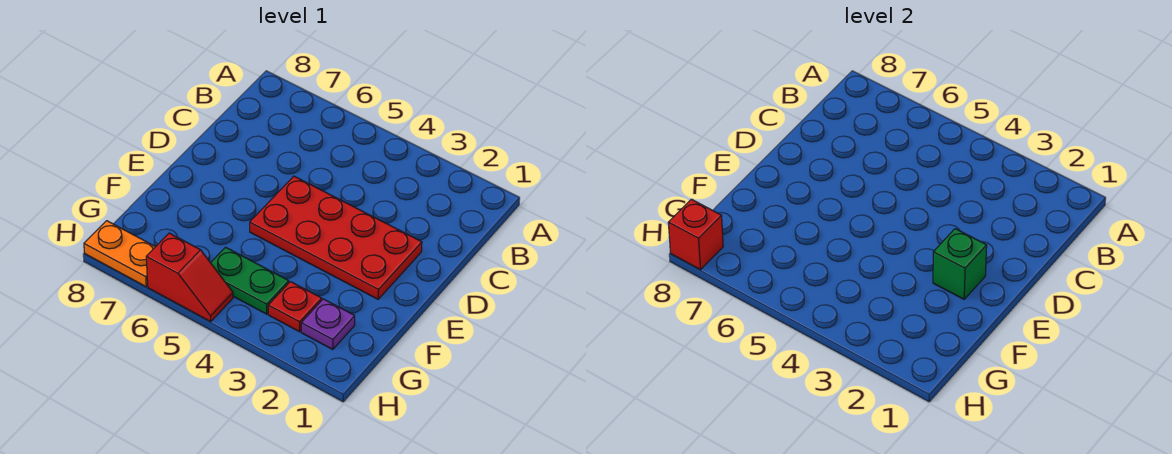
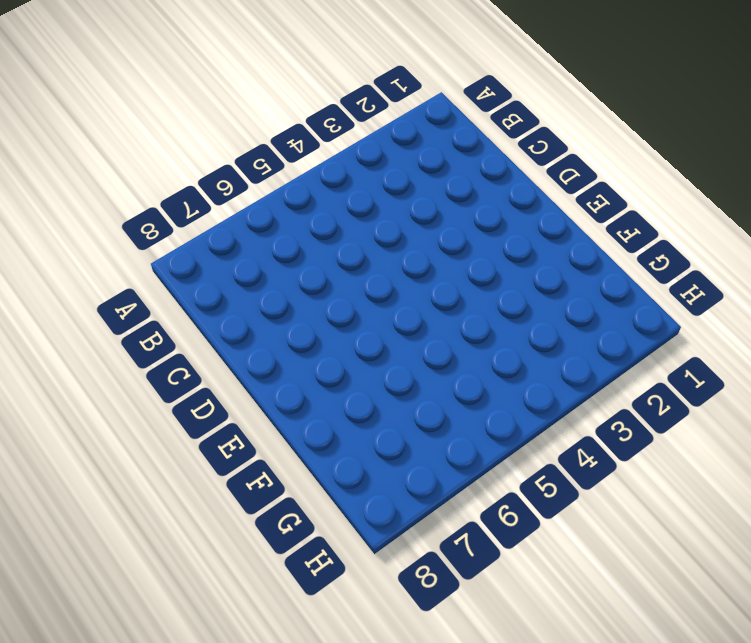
none -> red plate D2:E5 level 1
none -> purple plate G2 level 1

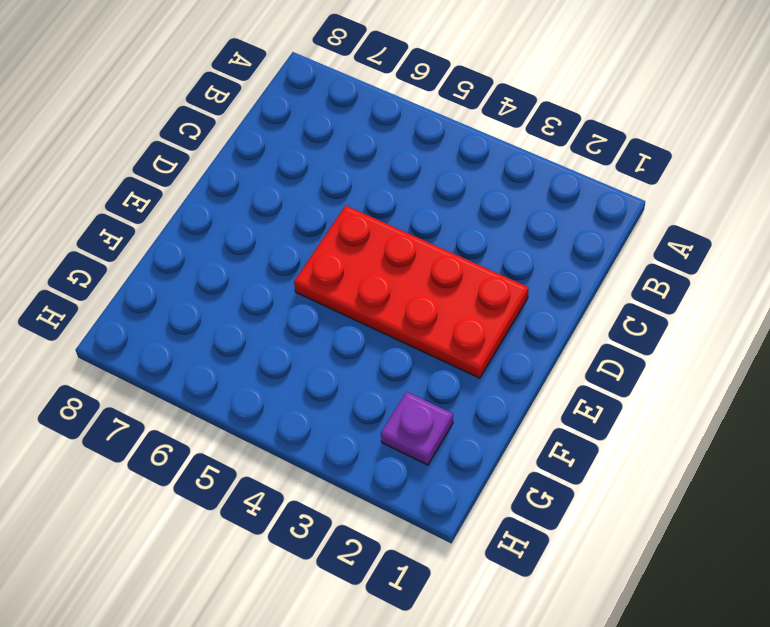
none -> red plate G3 level 1
none -> green plate G4:G5 level 1

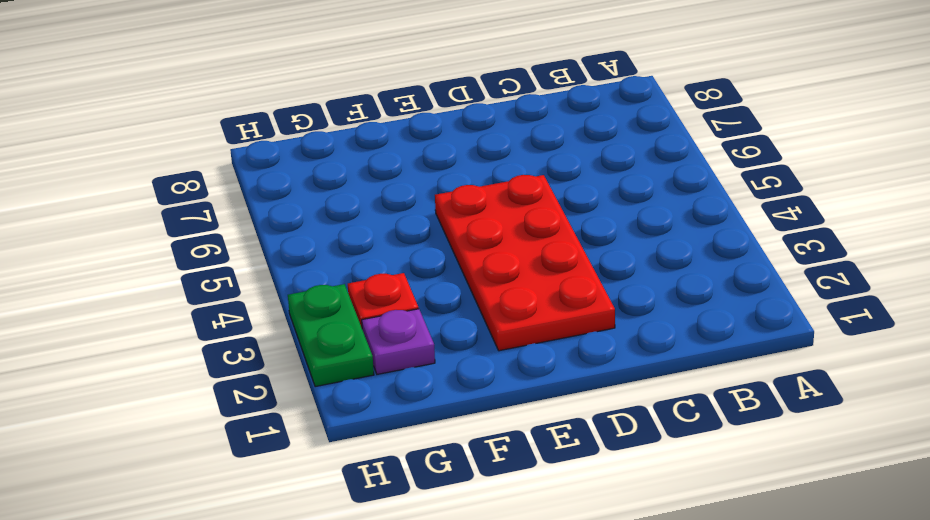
green plate H2:H3 level 1 -> green plate G4:G5 level 1
none -> red slope H5:H6 level 1 top 6
none -> orange plate H7:H8 level 1

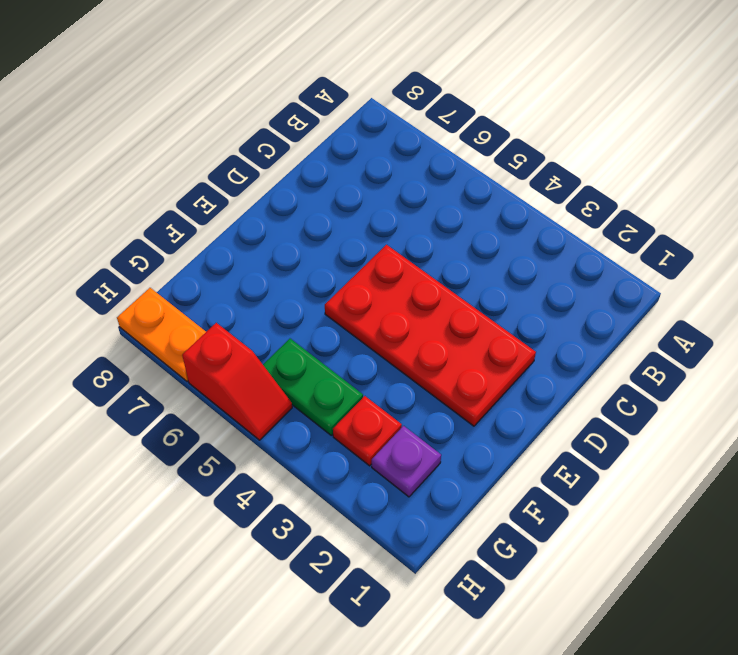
none -> green brick E2 level 2
none -> red brick H8 level 2

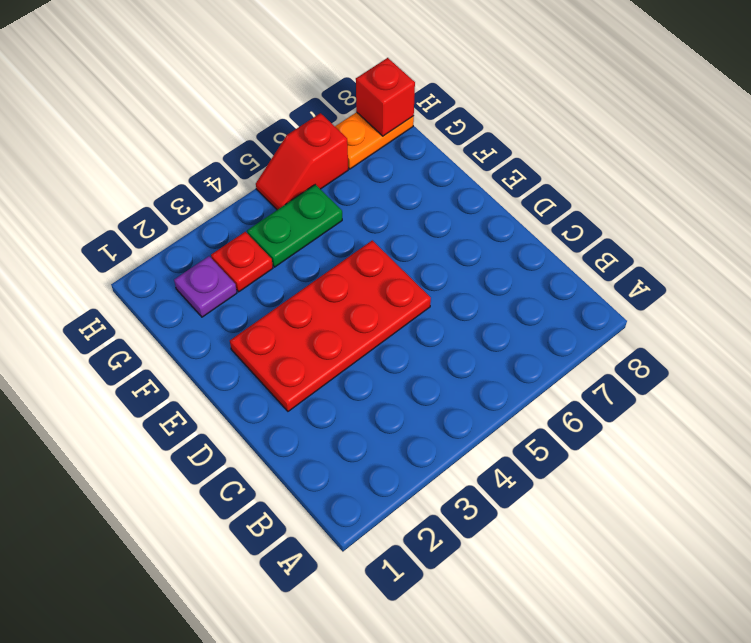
none -> green brick E2 level 2

